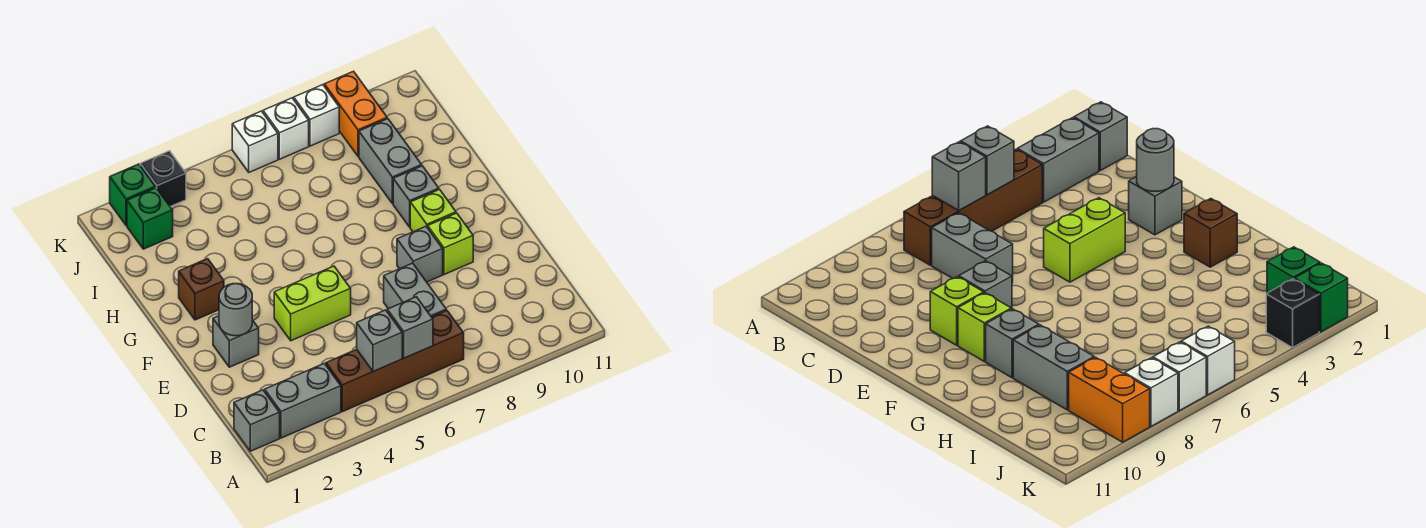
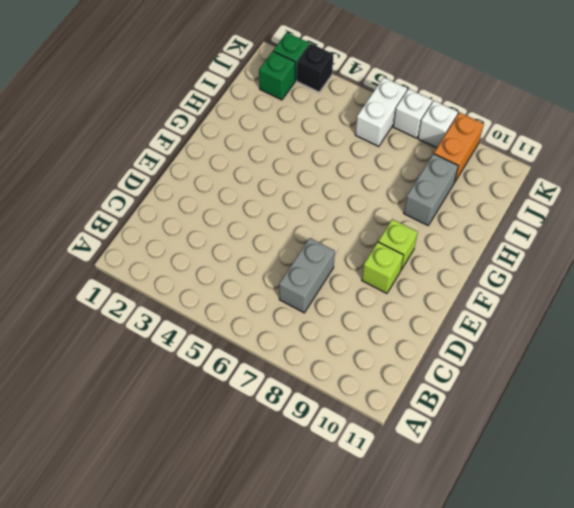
white brick J6:K6 level 1 -> white brick K6 level 1
none -> grey brick B1 level 1
none -> grey brick B2:B3 level 1
none -> brown brick B4:B7 level 1

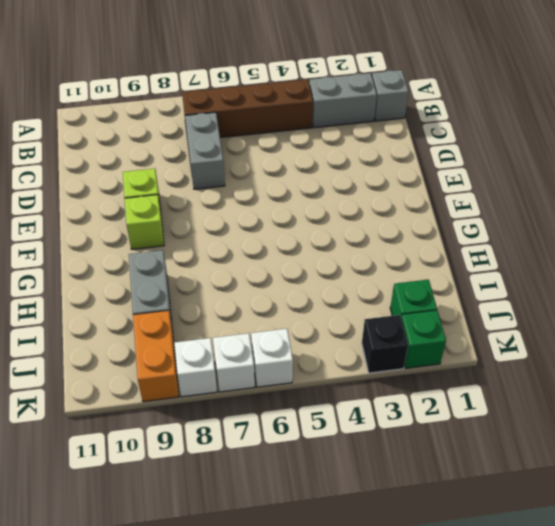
none -> grey brick E2 level 1
none -> lime brick E4:E5 level 1
none -> grey brick E8 level 1

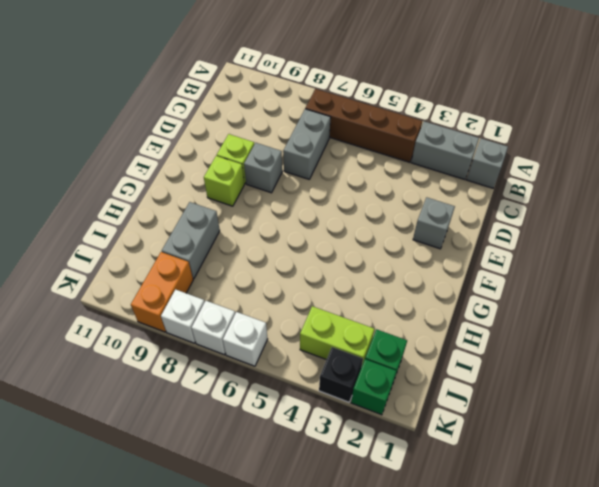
lime brick J3:J4 level 1 -> lime brick E4:E5 level 1
none -> brown brick G2 level 1
none -> grey brick G9 level 1
none -> grey brick B5 level 2

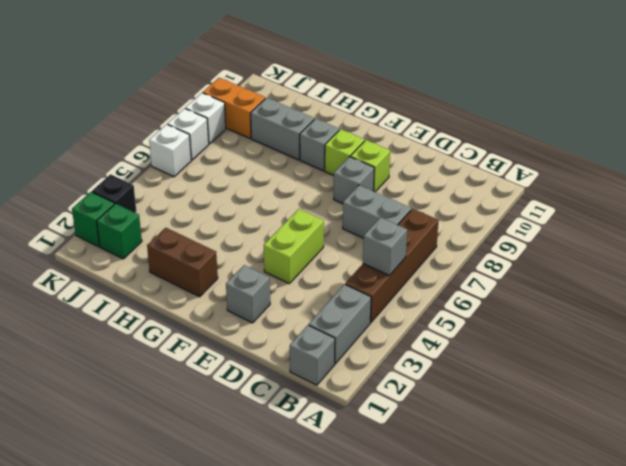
brown brick G2:H2 level 1 -> brown brick G2 level 1
none -> grey brick B6 level 2
none -> grey round brick E2 level 2

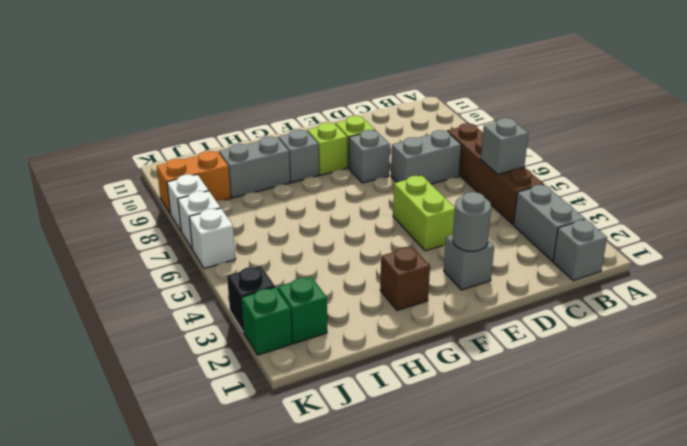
none -> grey brick B6 level 2

